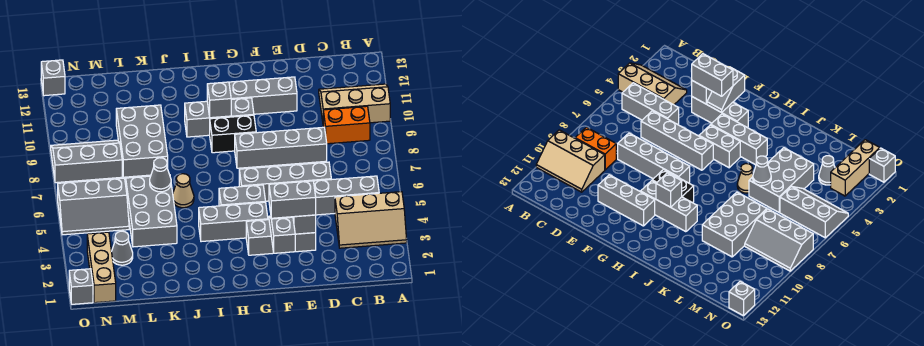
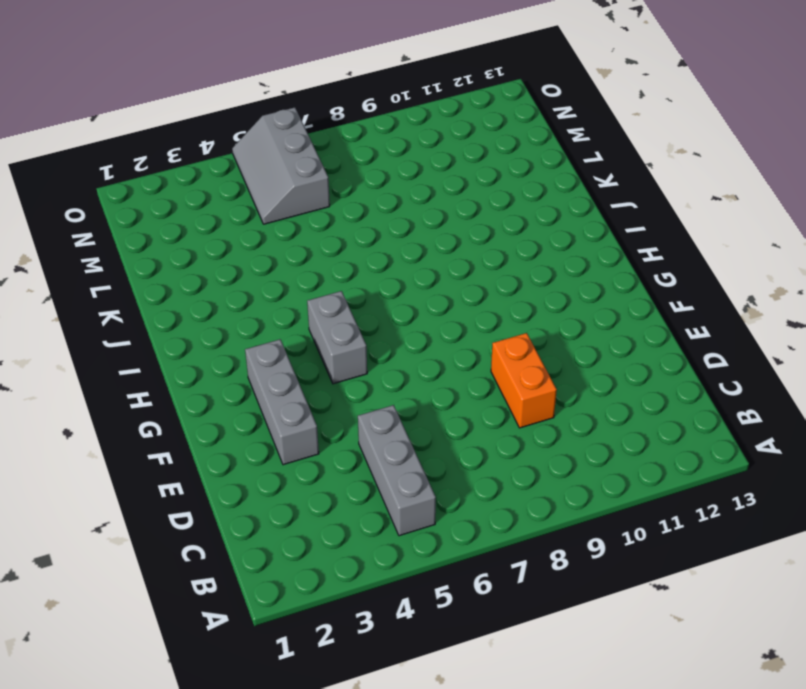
orange brick D9:E9 level 1 -> orange brick B9:C9 level 1
none -> tan slope A3:C4 level 1 top 4
none -> tan slope A10:C11 level 1 top 10
none -> grey brick D6:G6 level 1

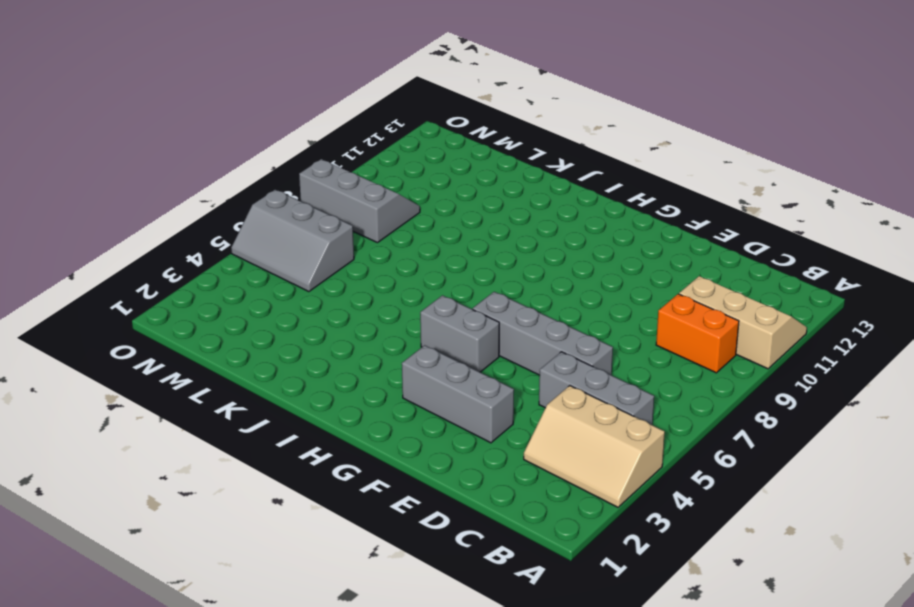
none -> grey brick D8:G8 level 1
none -> grey brick E11:G11 level 1
none -> grey brick G4:I4 level 1

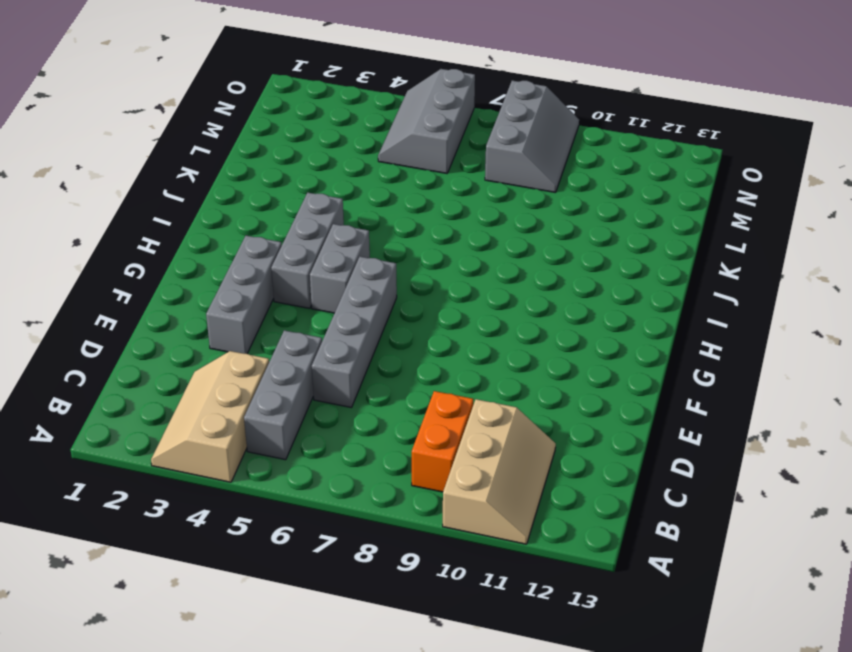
none -> grey brick D8:G8 level 1
none -> grey brick E11:G11 level 1
none -> black brick G9:H9 level 1

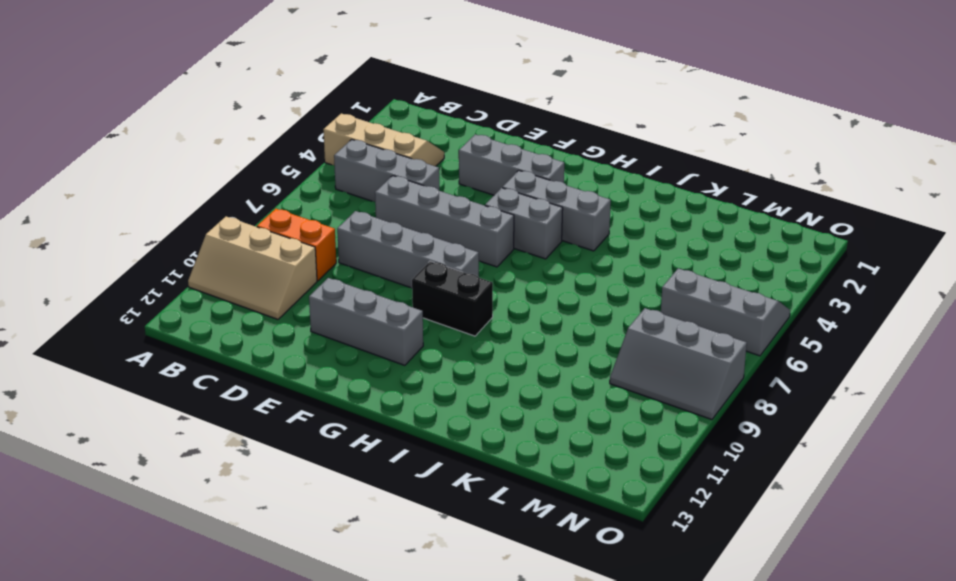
none -> grey brick G10:I10 level 1
none -> tan cone J6 level 1
none -> grey brick K4:L6 level 1

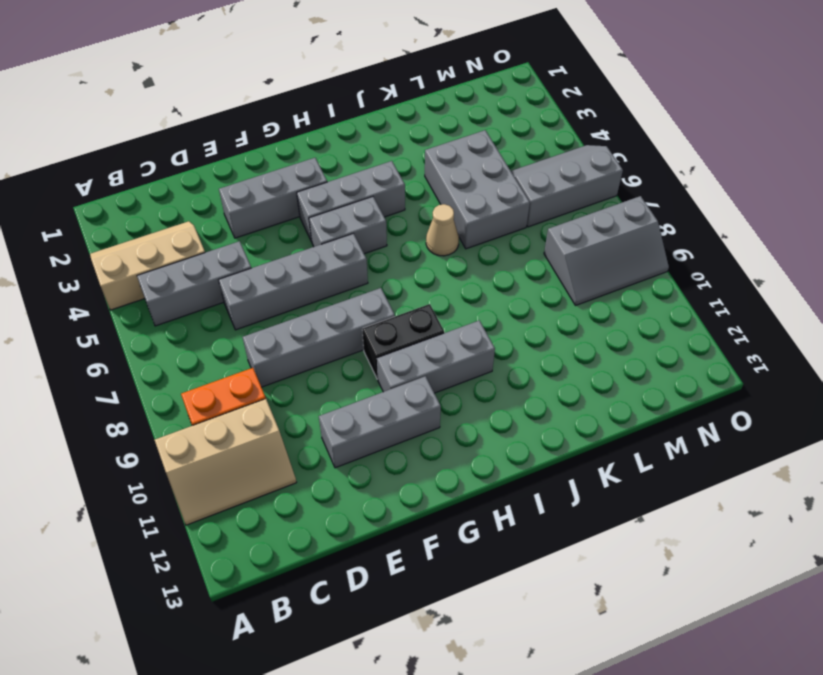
none -> grey brick K8:L10 level 1
none -> grey cone M3 level 1
none -> tan brick N1:N3 level 1

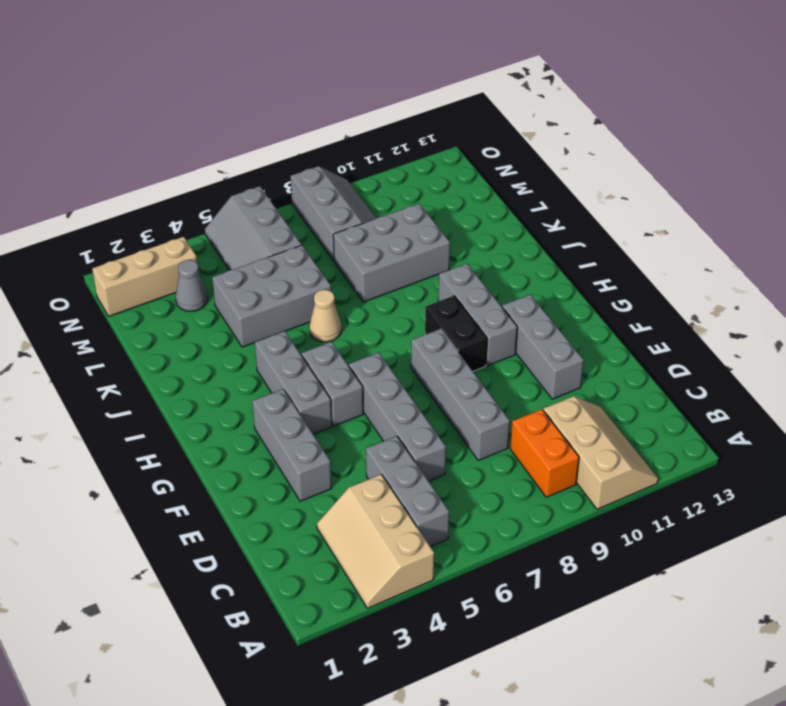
none -> grey brick O1 level 1
none -> grey brick O13 level 1
none -> grey brick E3 level 2

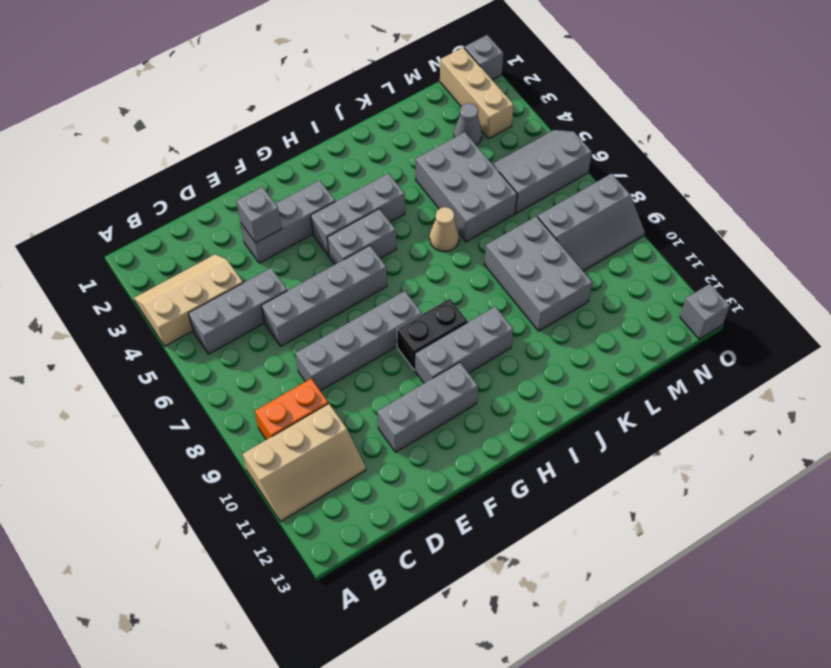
none -> grey slope F2:F3 level 2 top 2
none -> grey brick H10 level 2
none -> grey cone K6 level 2

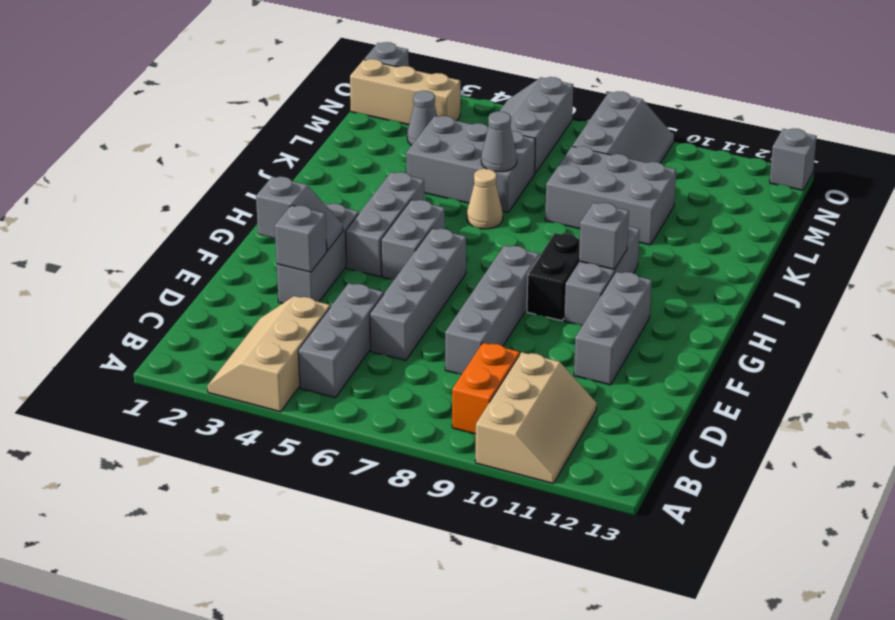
none -> grey brick E3:F3 level 3

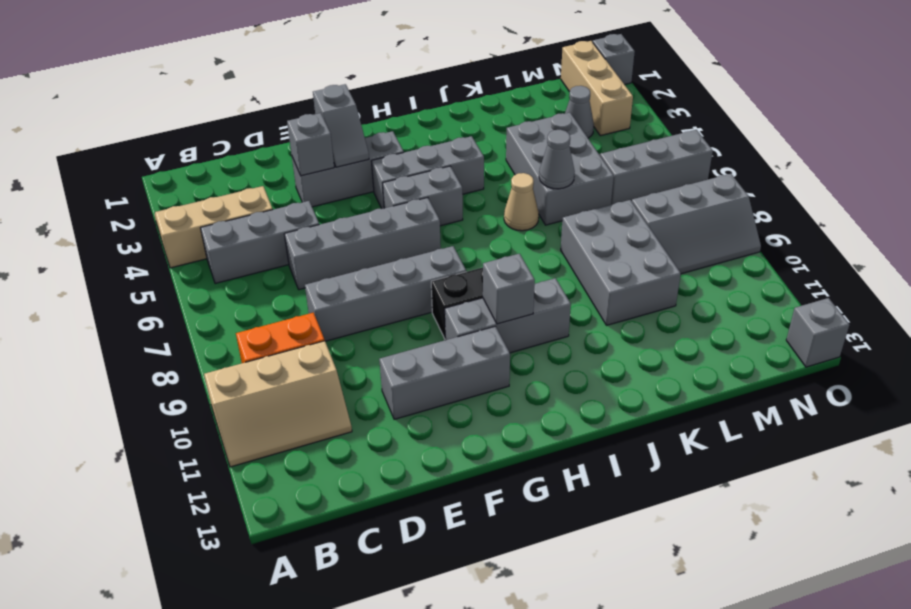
none -> grey brick E3:F3 level 3

